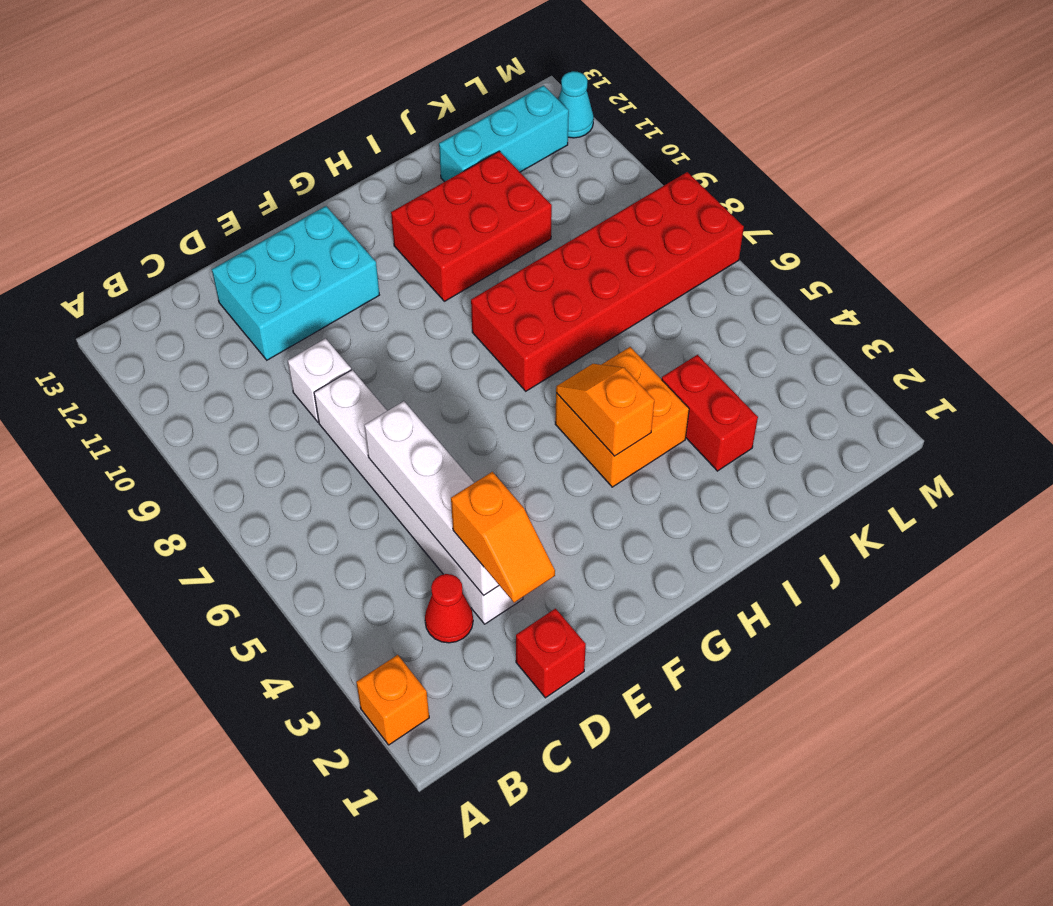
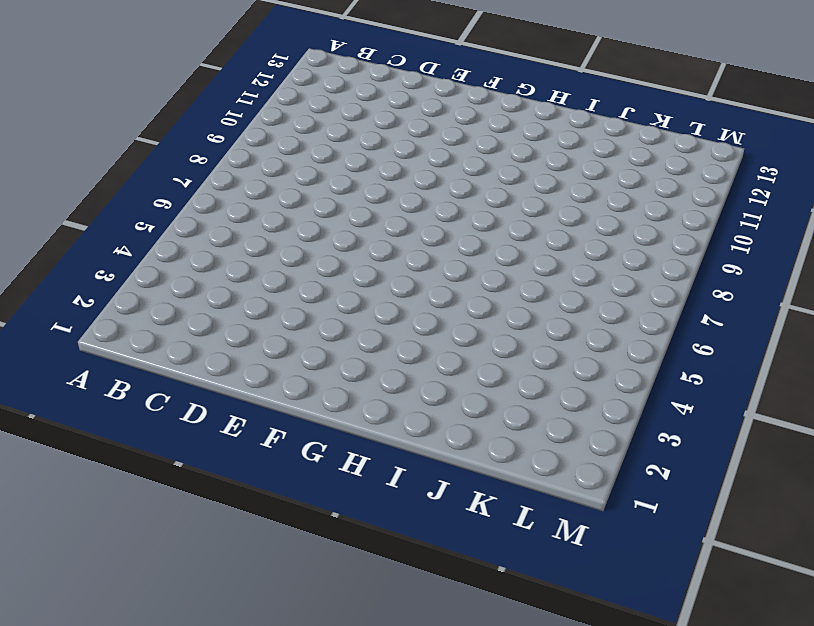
none -> orange brick A2 level 1
none -> red cone C3 level 1
none -> red brick D1 level 1

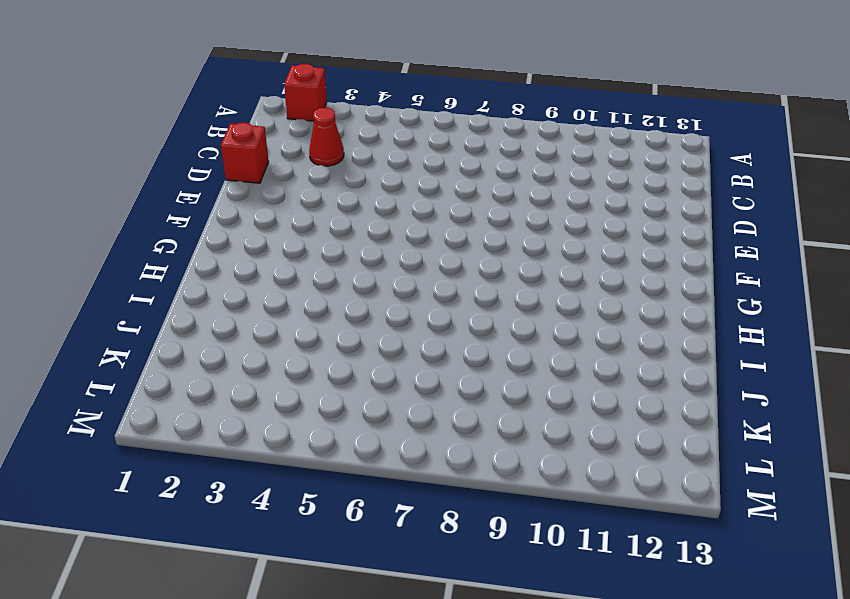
red brick A2 level 1 -> orange brick A2 level 1
none -> white brick D3:D8 level 1
none -> white brick D9 level 1
none -> cyan brick D11:F12 level 1

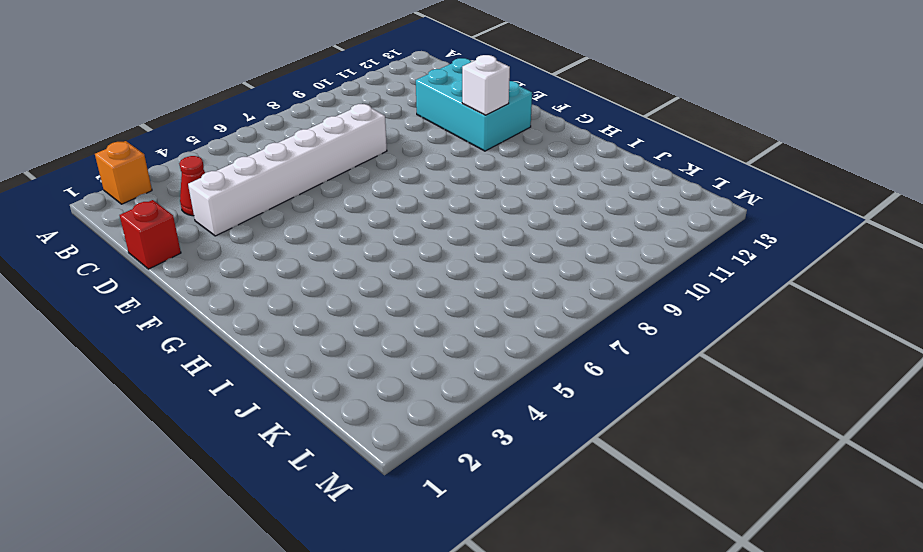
white brick F11 level 2 -> white brick D9 level 1
none -> orange brick H4:I5 level 1
none -> red brick H7:M8 level 1
none -> red brick H10:J11 level 1

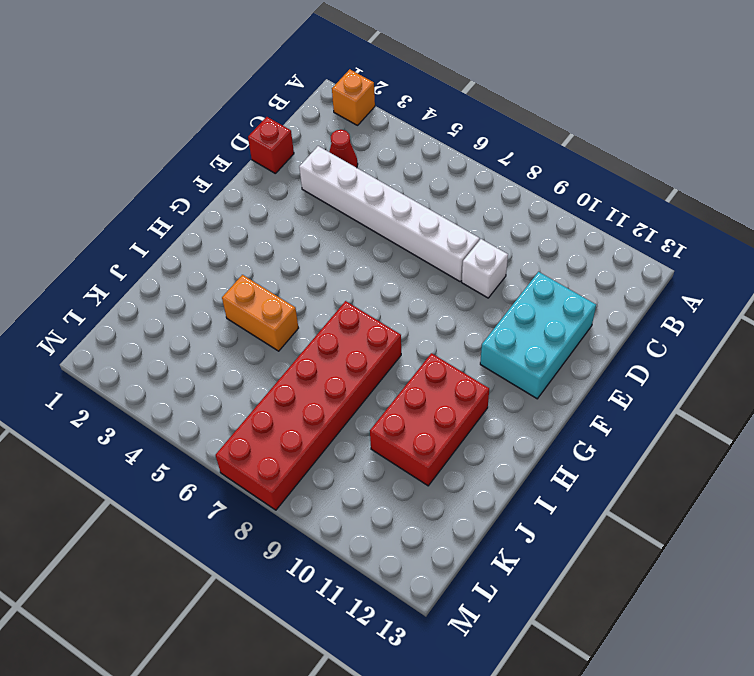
orange brick I4:I5 level 1 -> orange brick H4:I5 level 1
none -> red brick J3:J4 level 1
none -> cyan brick J12:L12 level 1
none -> cyan cone M12 level 1

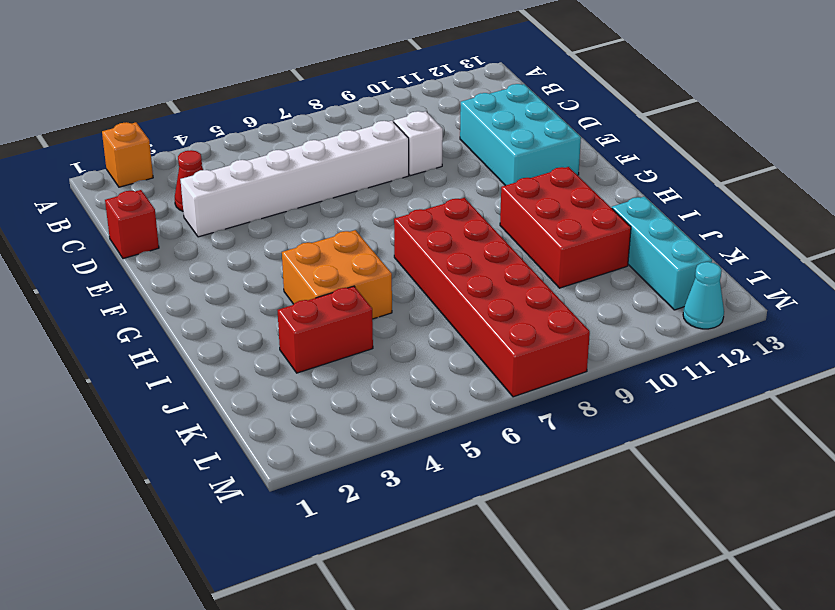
none -> white brick D3:D6 level 2
none -> orange slope H4:H5 level 2 top 4
none -> orange slope D2:D3 level 3 top 3

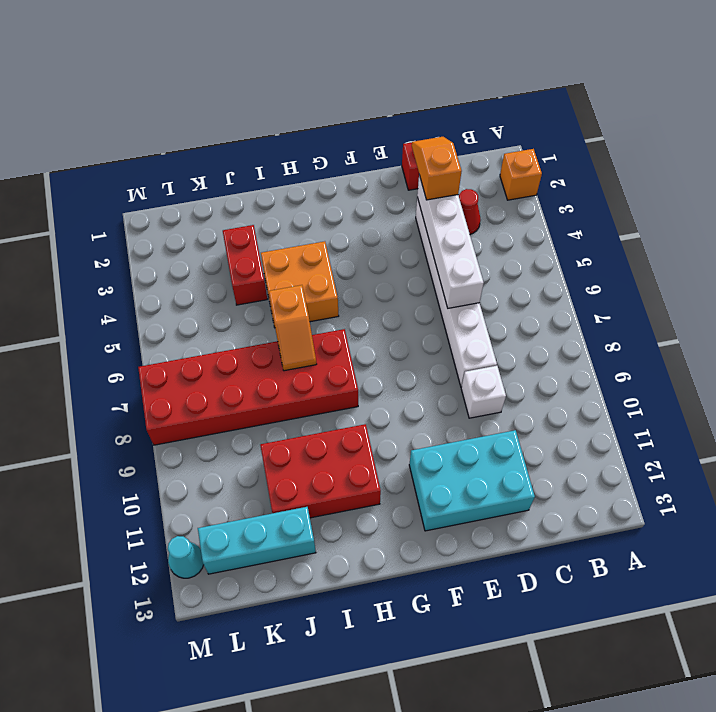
orange slope I6:I7 level 2 top 6 -> orange slope H4:H5 level 2 top 4

